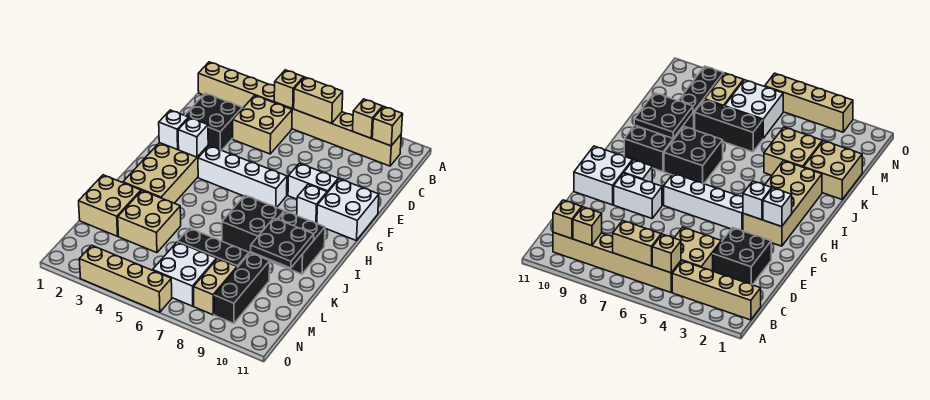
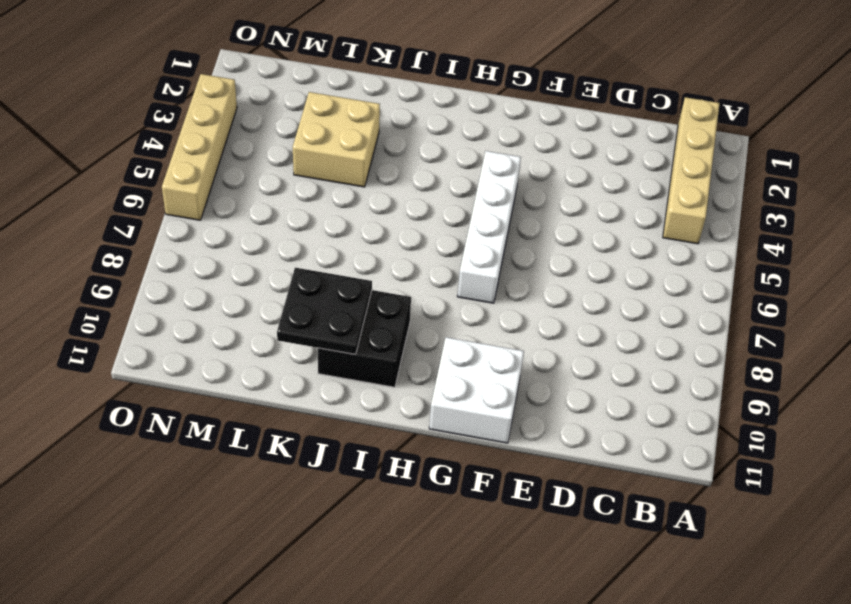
none -> tan brick B5:B10 level 1
none -> tan brick C4:D5 level 1
none -> black brick D2:E3 level 1

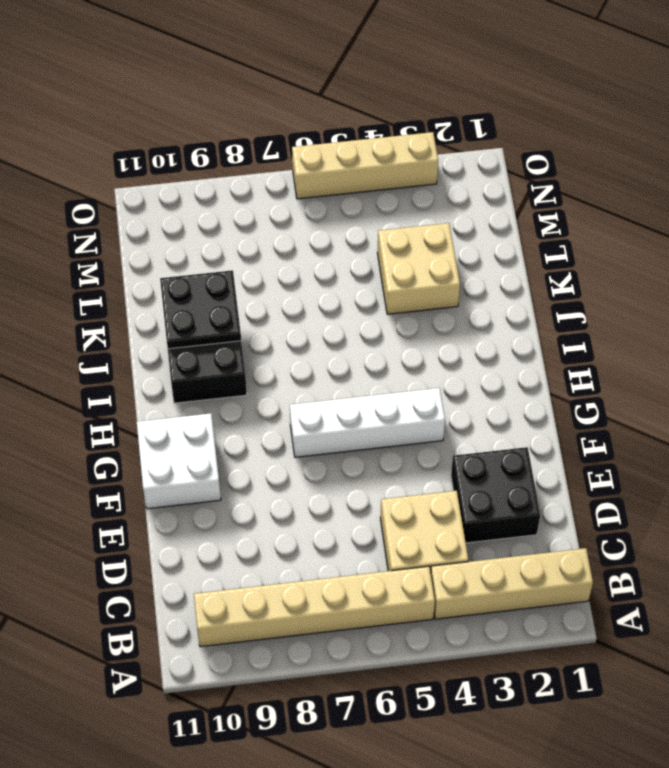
none -> white brick F8:F9 level 1
none -> tan brick G2:J3 level 1
none -> white brick G9 level 1

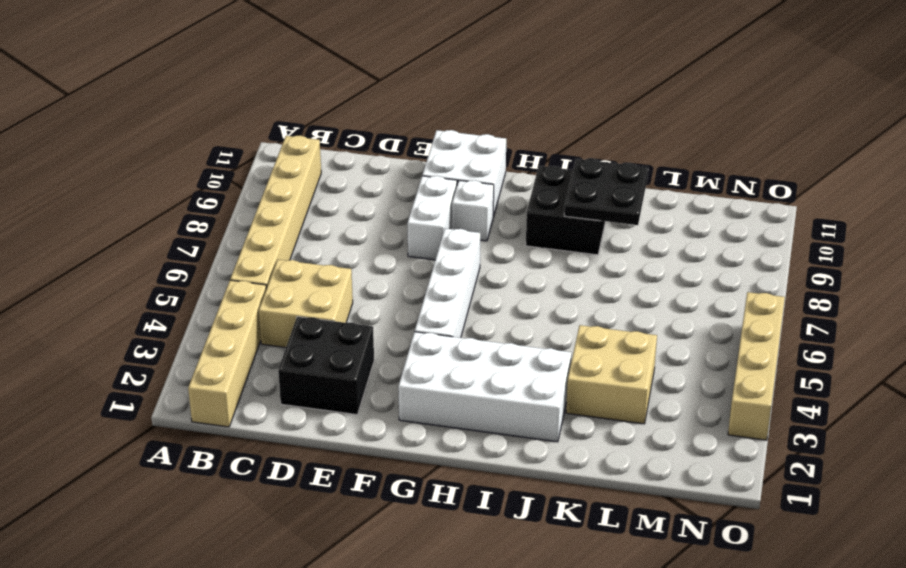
white brick G2:J3 level 1 -> tan brick G2:J3 level 1
none -> black brick I7:J8 level 1
none -> tan brick K1:L2 level 1
none -> black brick L6:L8 level 1

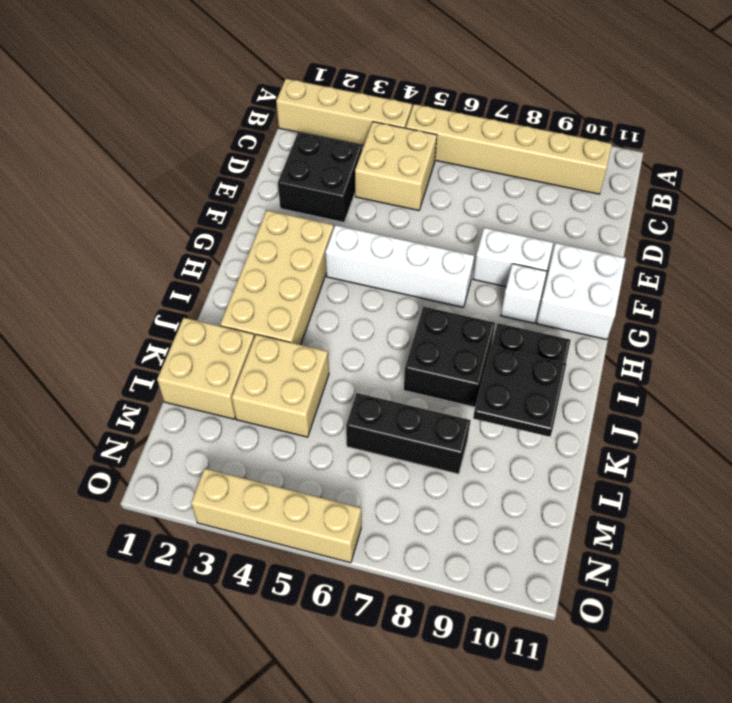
none -> black brick L9:N9 level 1
none -> white brick M6:N7 level 1
none -> tan brick M8:N8 level 1

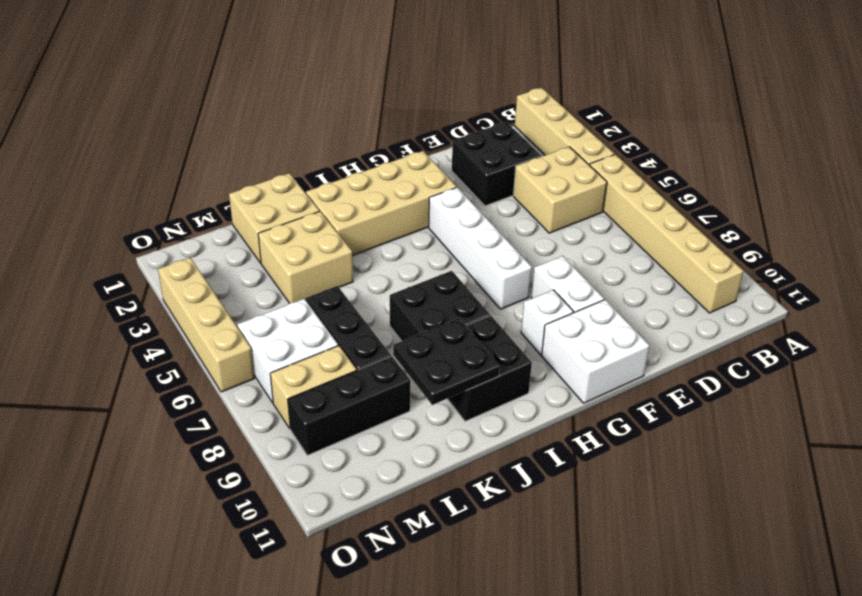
none -> tan brick B5 level 2
none -> tan brick B6:B7 level 2
none -> tan brick B9 level 2

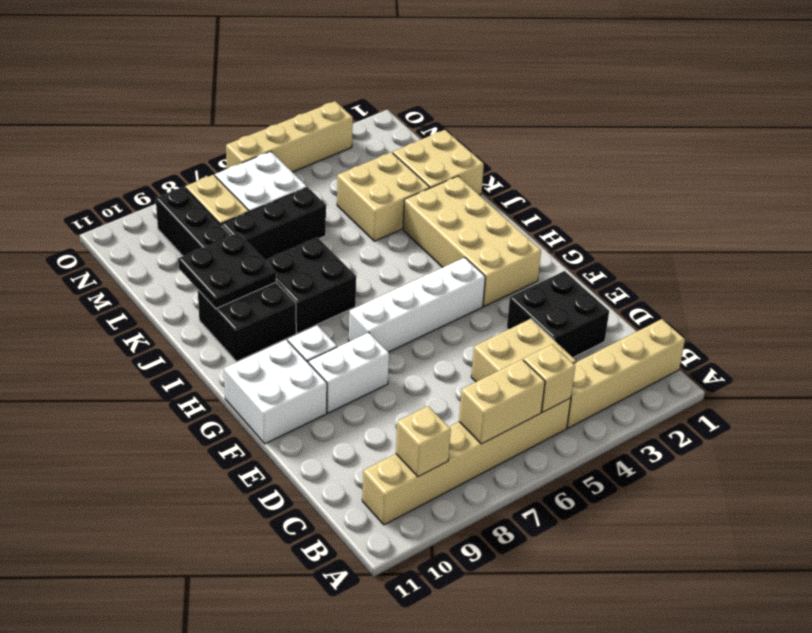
none -> tan brick B10 level 2
none -> white brick G2 level 2
none -> white brick G3 level 2

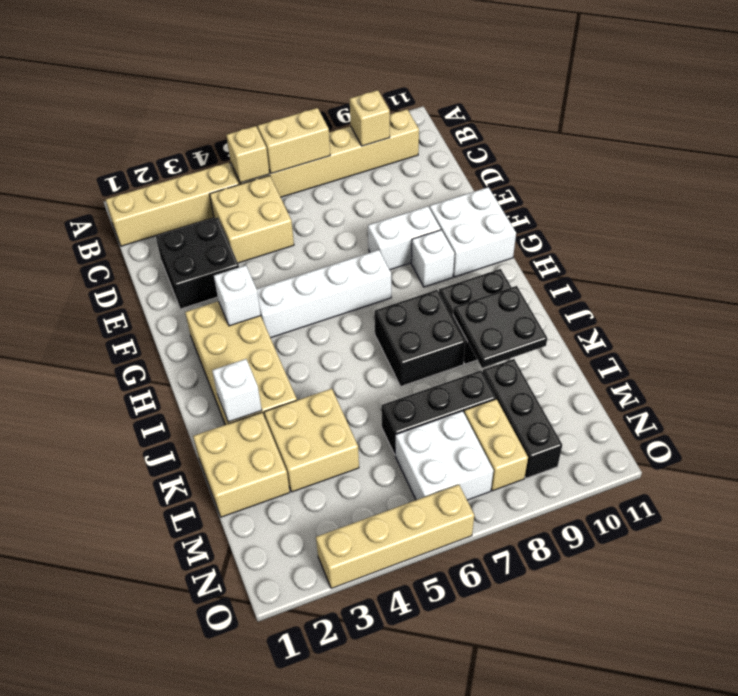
white brick J2 level 2 -> white brick G2 level 2
none -> tan brick B10 level 2

